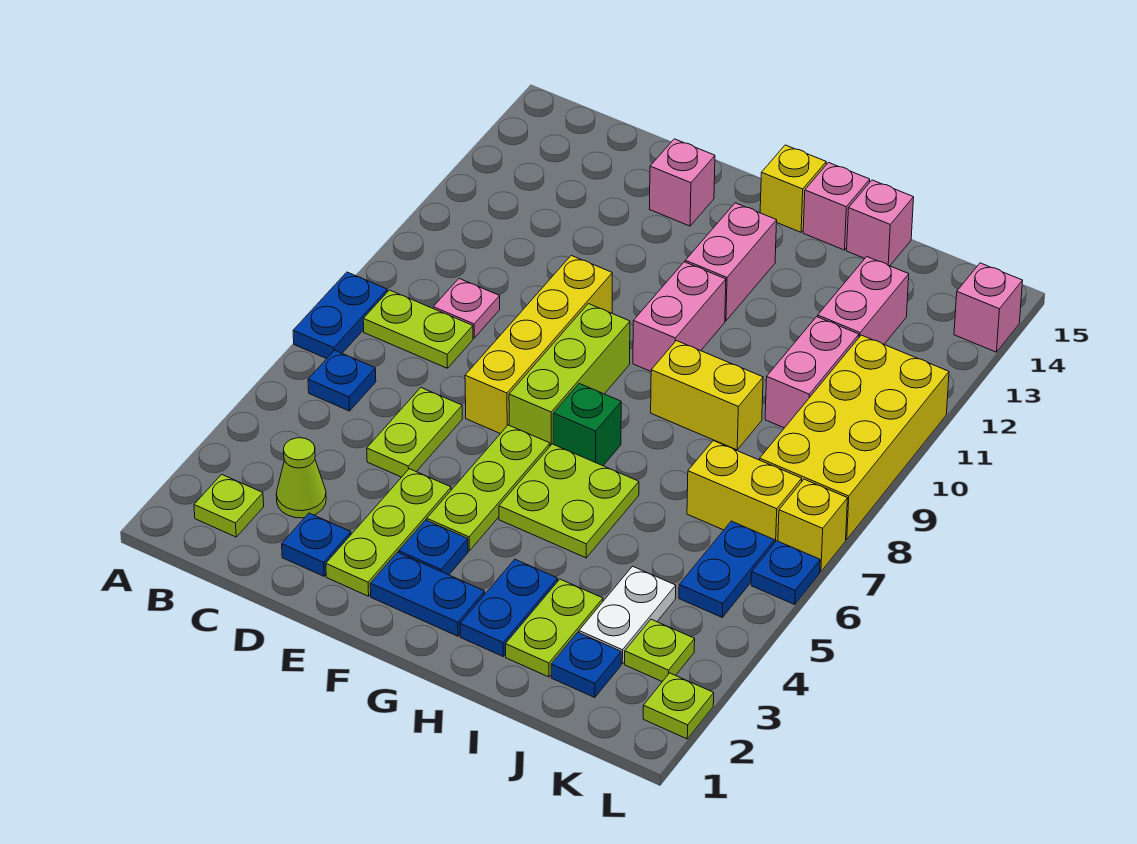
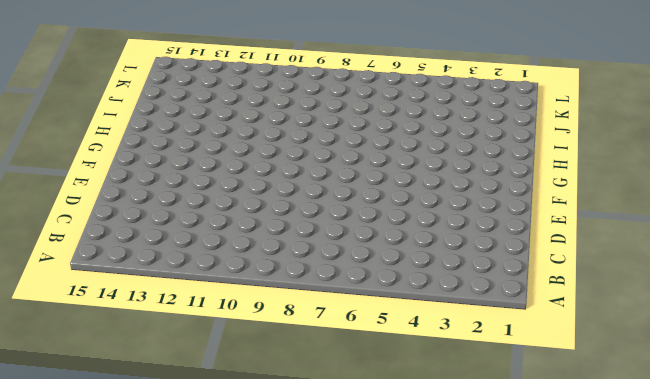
none -> blue plate A7:A8 level 1
none -> lime plate B2 level 1
none -> blue plate B6 level 1
none -> lime plate B8:C8 level 1

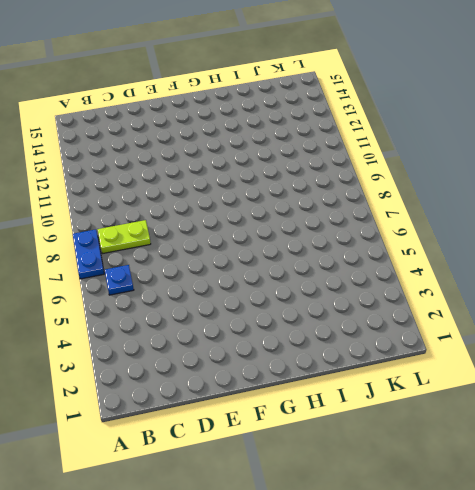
none -> lime plate B2 level 1
none -> lime cone C3 level 1
none -> pink plate C9 level 1
none -> blue plate D2 level 1

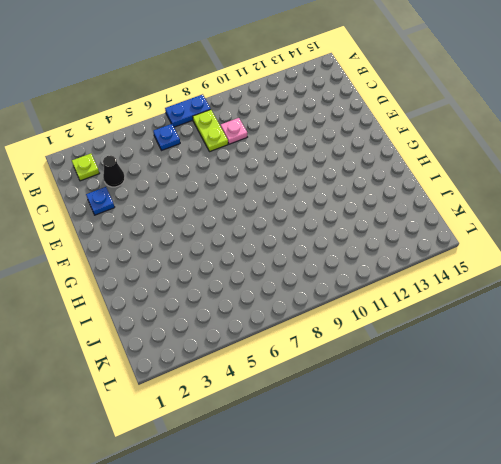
black cone C3 level 1 -> lime cone C3 level 1
none -> lime plate D5:D6 level 1
none -> lime plate E2:E4 level 1
none -> yellow brick E7:E10 level 1
none -> pink brick E14 level 1

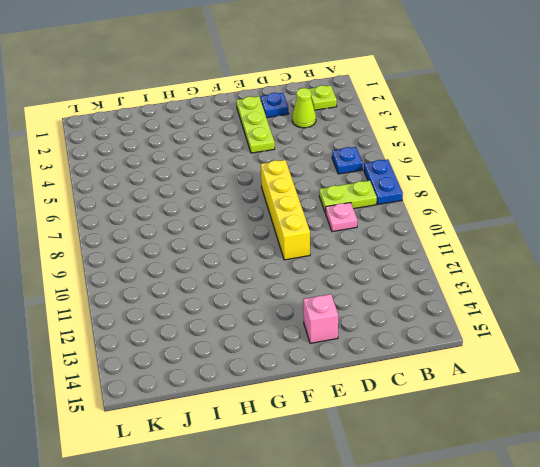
none -> lime plate D5:D6 level 1
none -> blue plate F2:G2 level 1
none -> blue plate F3 level 1
none -> lime plate F4:F6 level 1

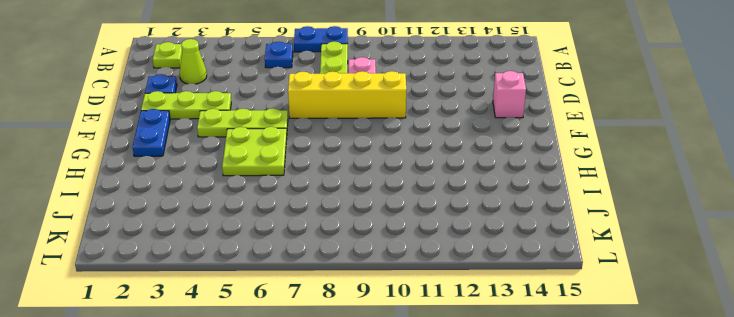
none -> lime plate D5:D6 level 1
none -> blue plate F3 level 1
none -> lime brick F7:F9 level 1
none -> green brick G7 level 1

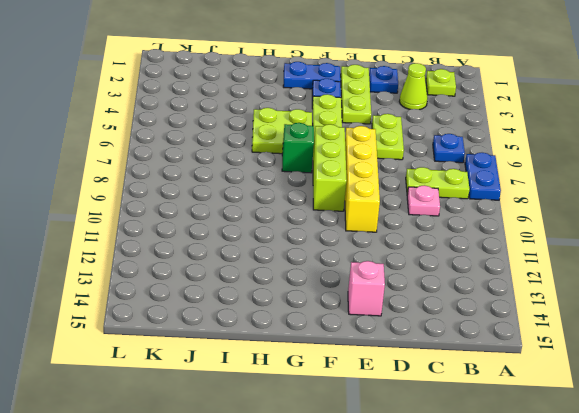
none -> pink brick G10:G11 level 1
none -> pink brick G12:G13 level 1
none -> yellow brick G15 level 1
none -> blue plate H2:H3 level 1

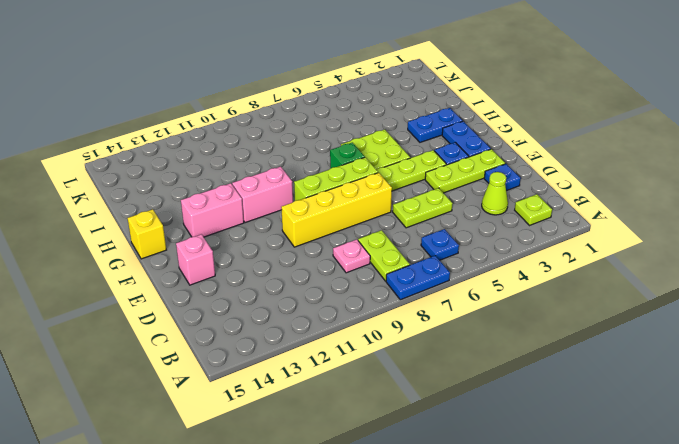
none -> yellow brick H9:I9 level 1
none -> pink brick H15 level 1
none -> lime plate I2:I3 level 1
none -> pink brick I15 level 1

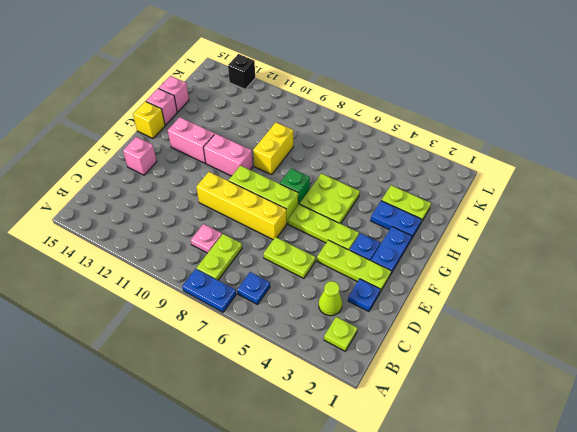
black brick L13 level 1 -> none
none -> blue plate J2 level 1
none -> white plate J3:J4 level 1
none -> yellow brick J7:K7 level 1
none -> pink brick J10:J11 level 1

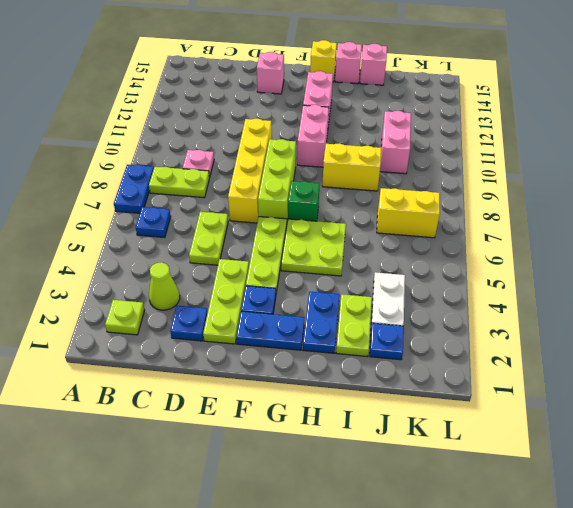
none -> pink brick J12:J13 level 1
none -> lime plate K3 level 1
none -> blue plate K5:K6 level 1
none -> yellow brick K8:L11 level 1

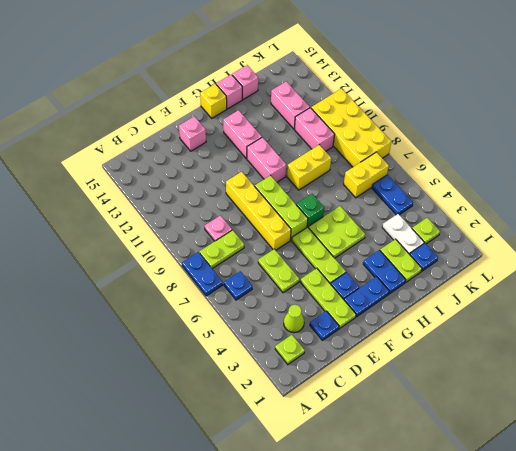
none -> lime plate L2 level 1
none -> blue plate L6 level 1
none -> yellow brick L7 level 1
none -> pink brick L14 level 1

